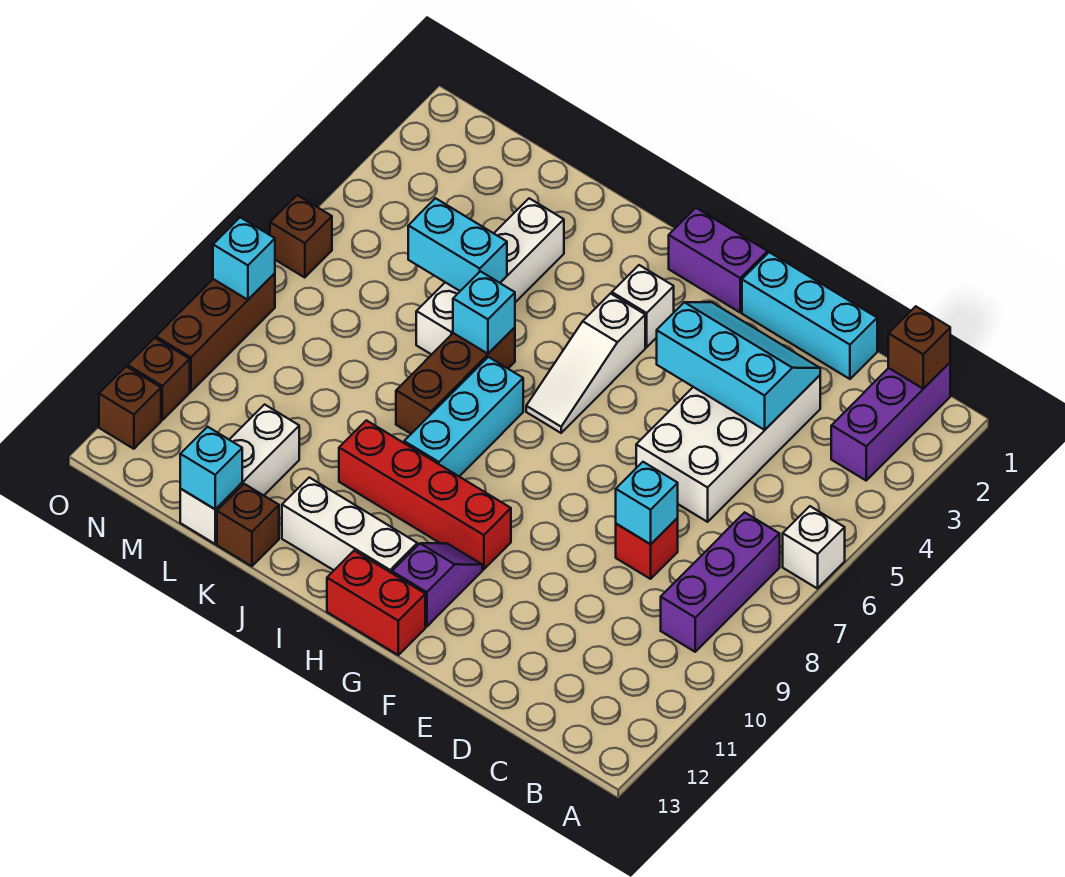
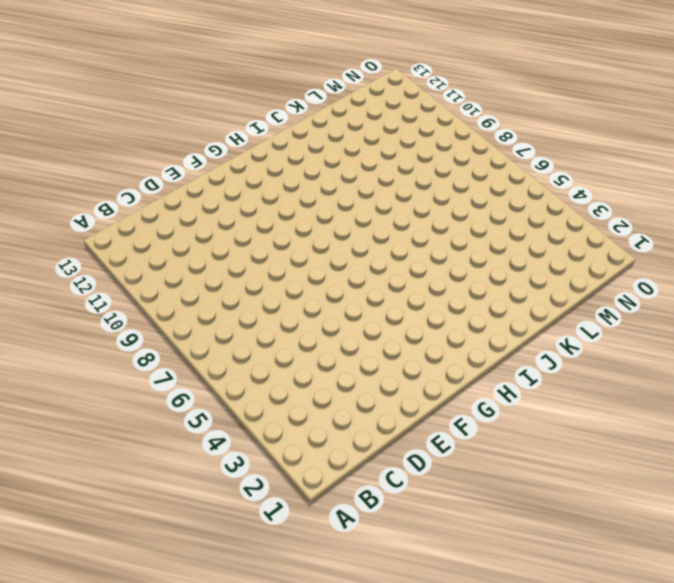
none -> white brick A6 level 1
none -> purple brick B1:B3 level 1
none -> purple brick B7:B9 level 1

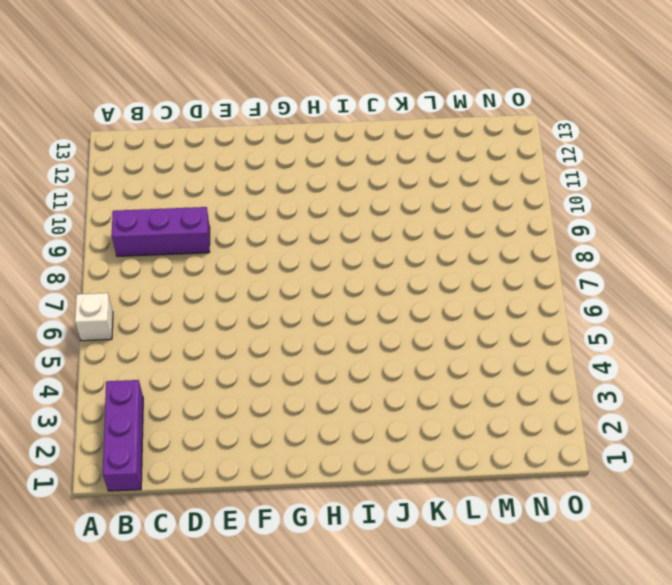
purple brick B9:D9 level 1 -> purple brick B7:B9 level 1
none -> cyan brick D1:F1 level 1
none -> white brick D3:E6 level 1
none -> red brick D8 level 1

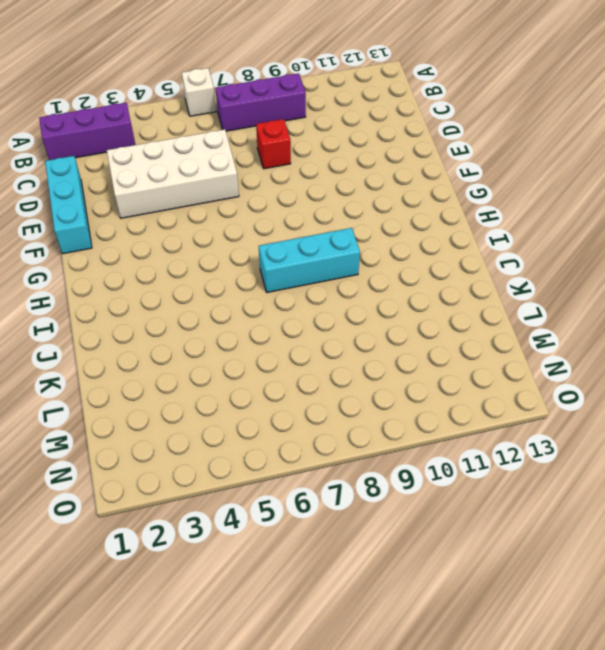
none -> purple brick G1:H1 level 1
none -> red brick G10:J10 level 1
none -> purple slope G11:G12 level 1 top 12

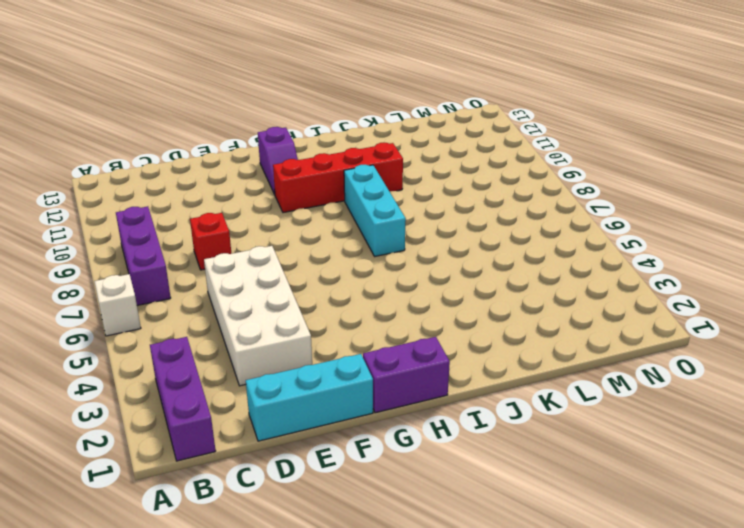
none -> red brick G13:H13 level 1
none -> white brick H3 level 1
none -> white slope H4:H6 level 1 top 4

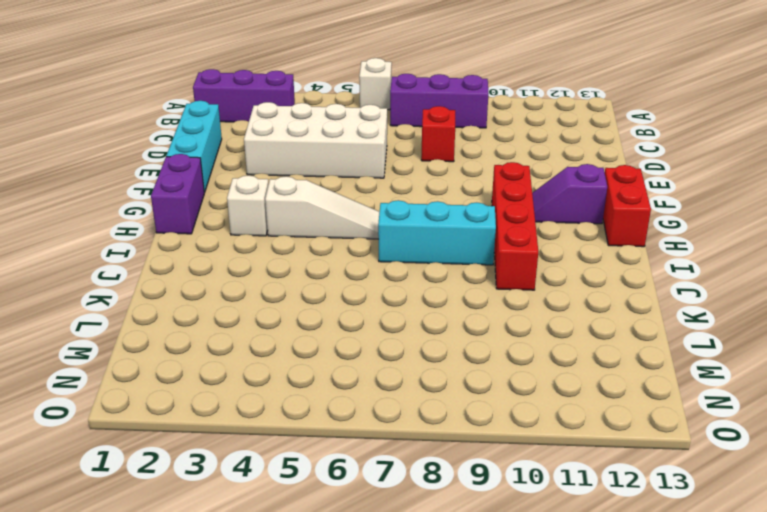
none -> white brick H12:J12 level 1
none -> brown brick J6:J8 level 1
none -> white brick K3:K6 level 1

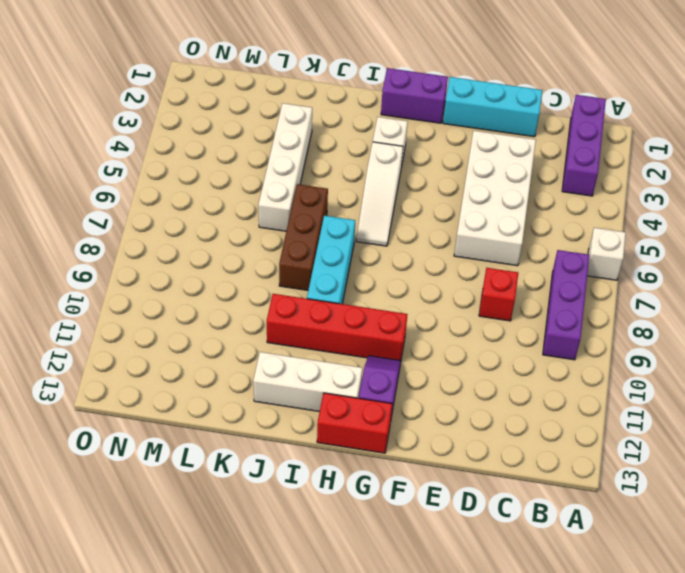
none -> brown brick K13 level 1
none -> white brick L11:L13 level 1
none -> brown brick O6 level 1

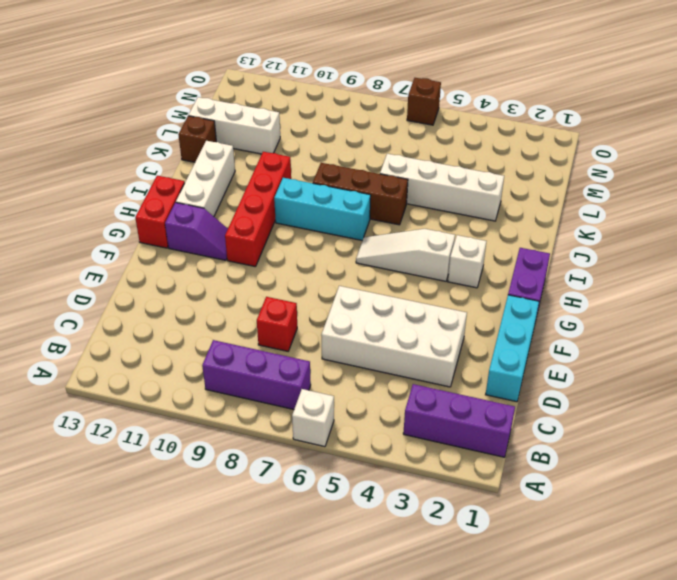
none -> brown brick O8:O10 level 1
none -> brown brick O11 level 1
none -> brown brick O12 level 1

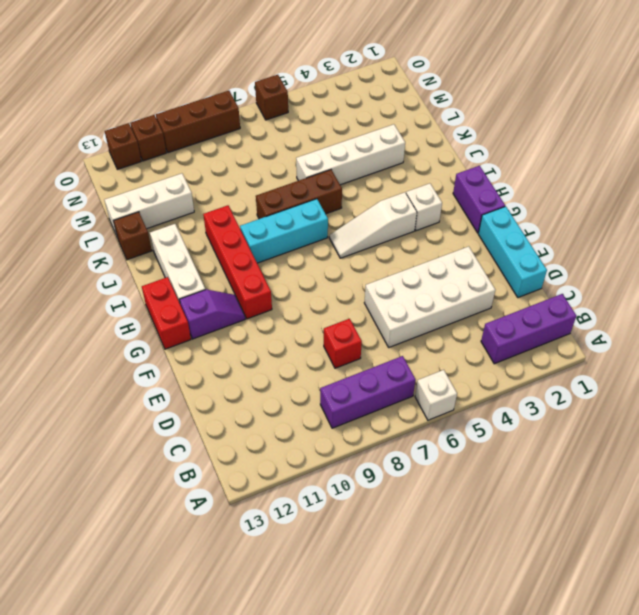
none -> brown brick B1 level 2
none -> cyan slope D3:F4 level 2 top 4
none -> cyan brick D8 level 2

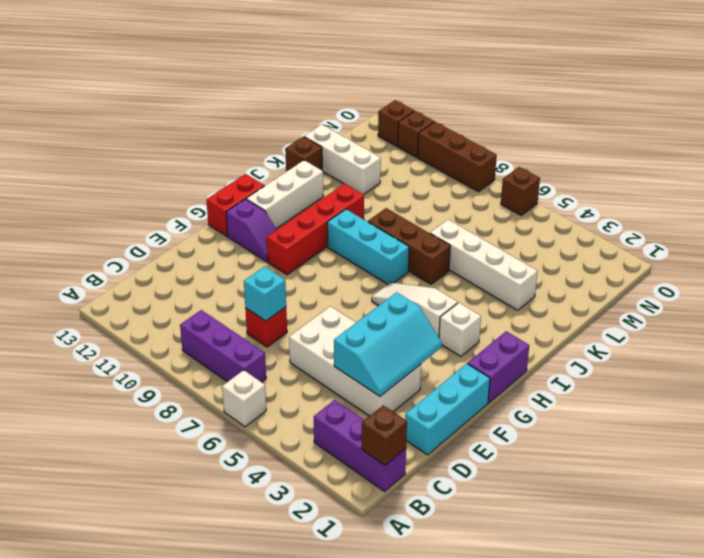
none -> cyan brick J6 level 2
none -> cyan brick K5:L5 level 2
none -> cyan brick L13 level 2

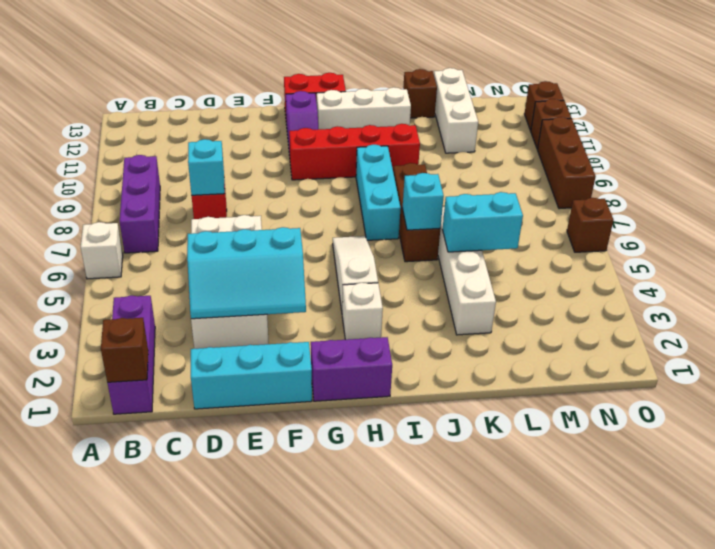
none -> cyan brick L13 level 2
none -> cyan brick O8 level 2

